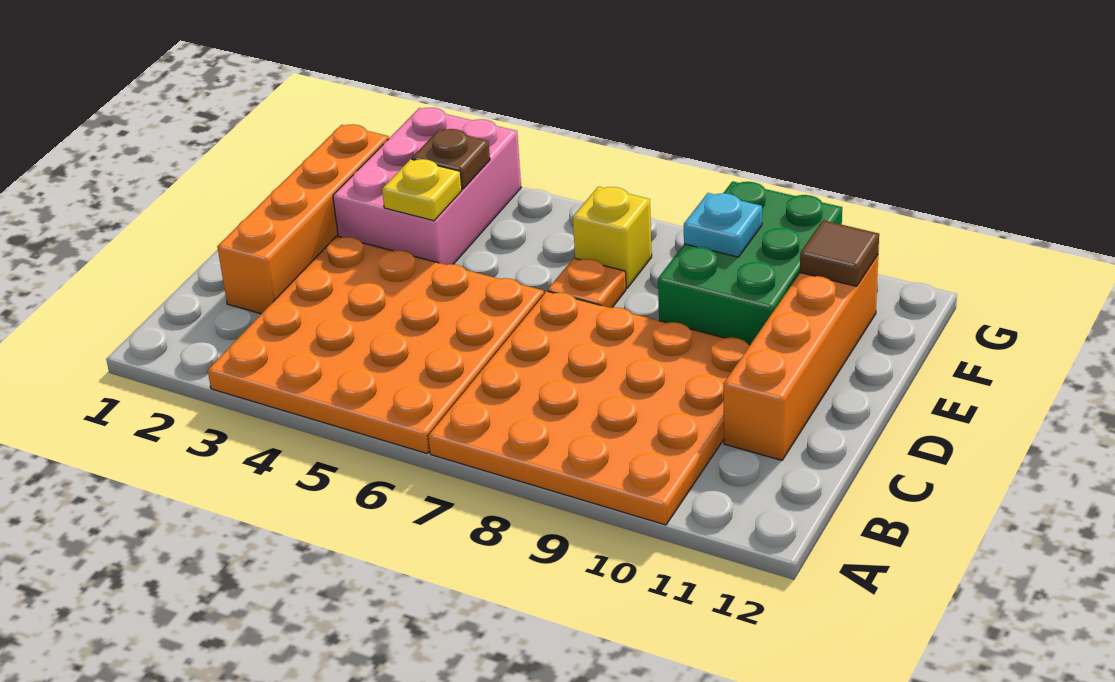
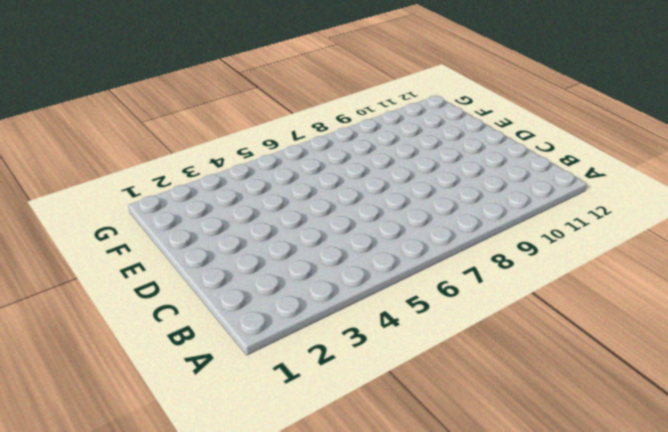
none -> orange plate A3:D6 level 1
none -> orange plate A7:D10 level 1
none -> orange brick C2:F2 level 1

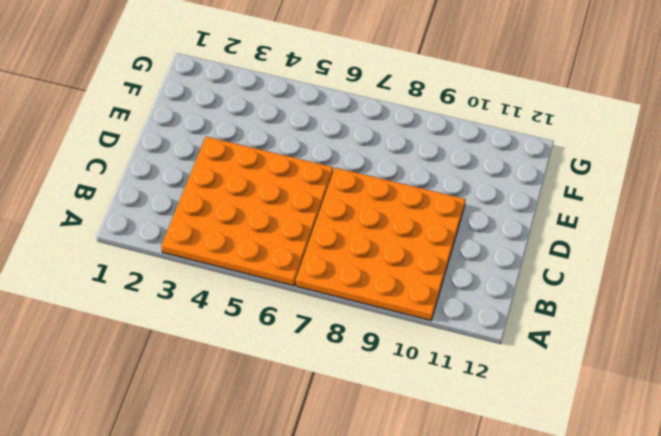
none -> orange brick C2:F2 level 1
none -> orange brick C11:F11 level 1
none -> pink brick E3:G4 level 1

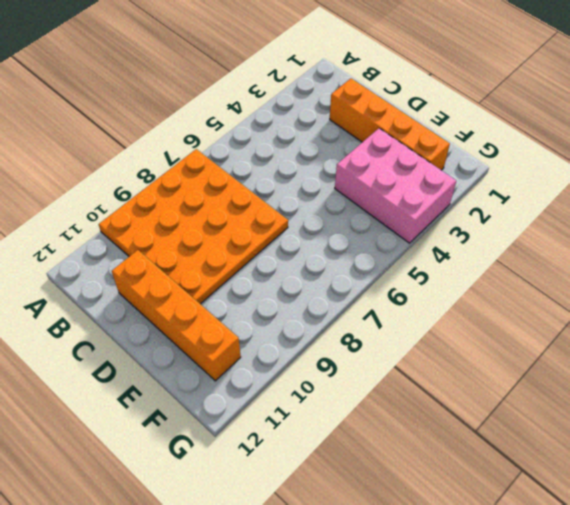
none -> orange plate A3:D6 level 1
none -> orange plate E7 level 1
none -> green brick E9:G10 level 1

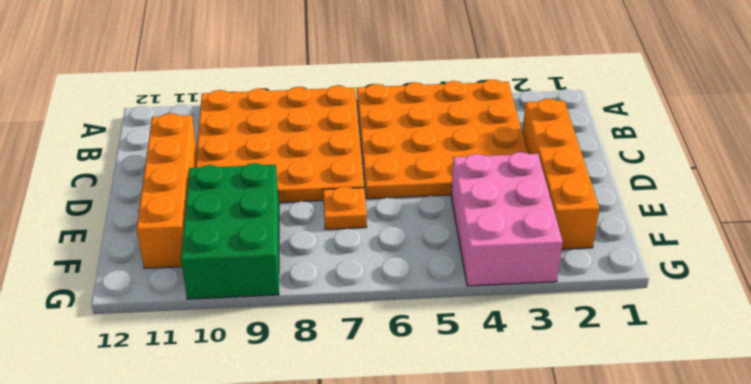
none -> yellow brick F7 level 1
none -> yellow plate E4 level 2
none -> brown plate F4 level 2

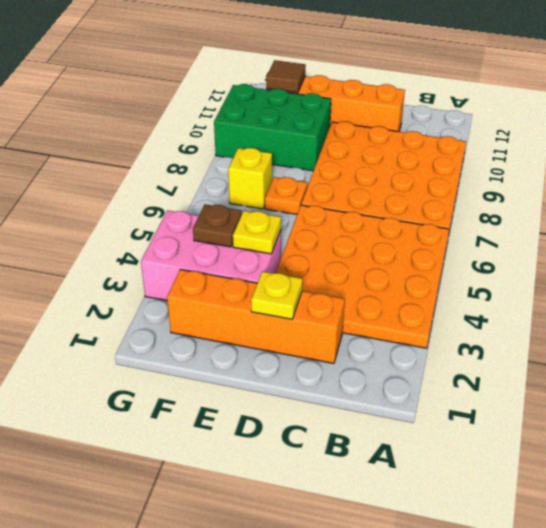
yellow plate D2 level 2 -> none
none -> cyan plate F9 level 2

